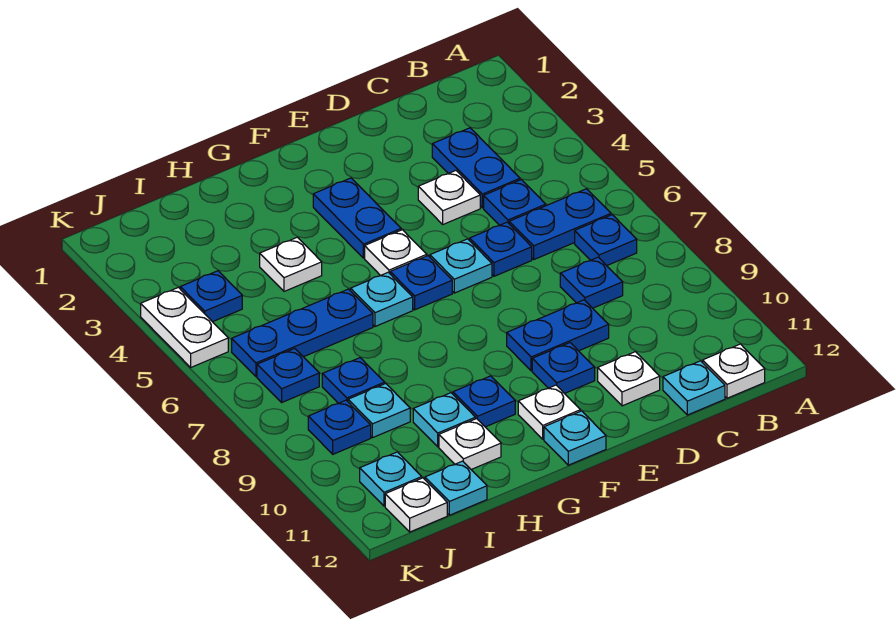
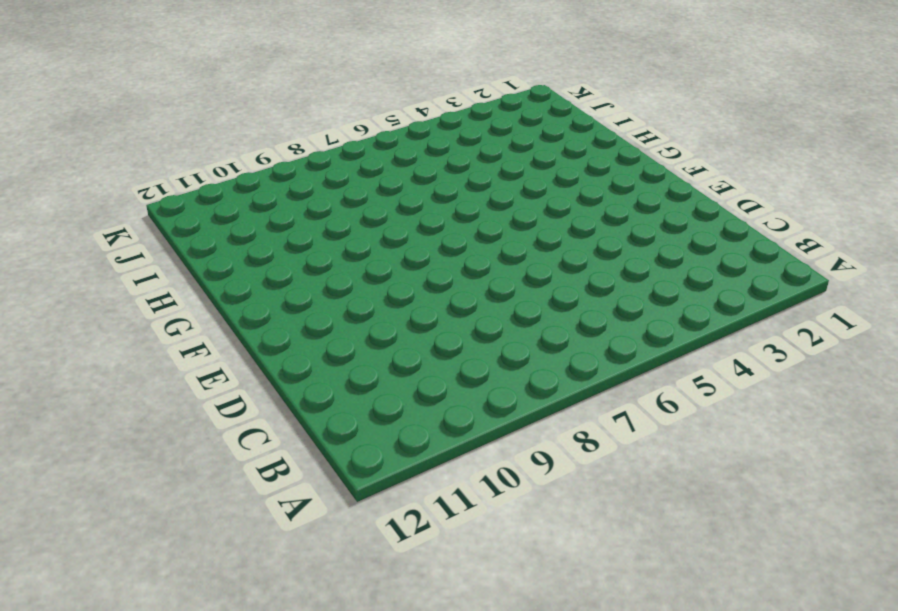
none -> blue plate B6:C6 level 1
none -> blue plate B7 level 1
none -> white plate B12 level 1
none -> blue plate C3:C4 level 1

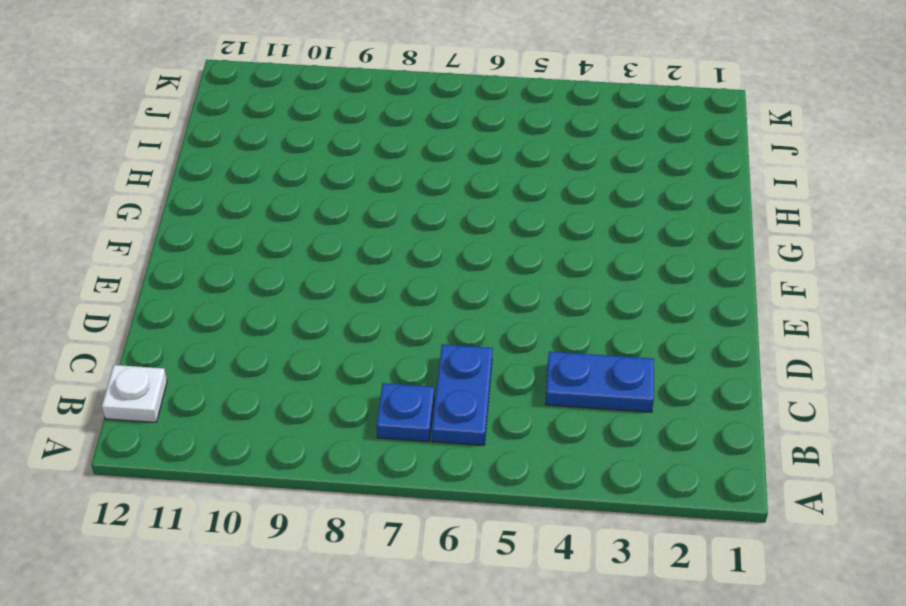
none -> blue plate C5 level 1
none -> blue plate C8 level 1
none -> cyan plate C12 level 1
none -> white plate D4 level 1

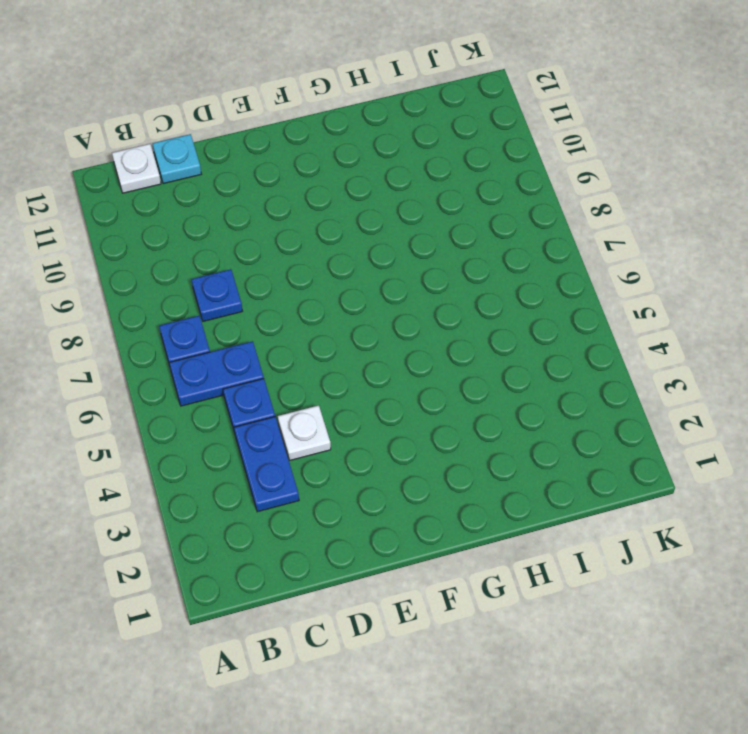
none -> blue plate D6 level 1
none -> blue plate D9:E9 level 1
none -> white plate D11 level 1
none -> cyan plate E6 level 1

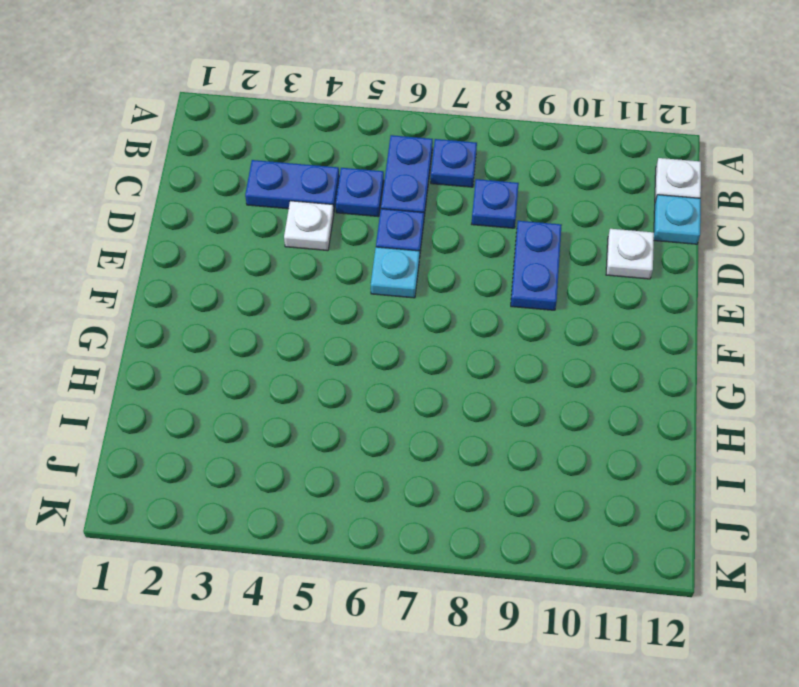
none -> blue plate E10 level 1
none -> blue plate F3:F4 level 1
none -> white plate F5 level 1
none -> blue plate F6 level 1

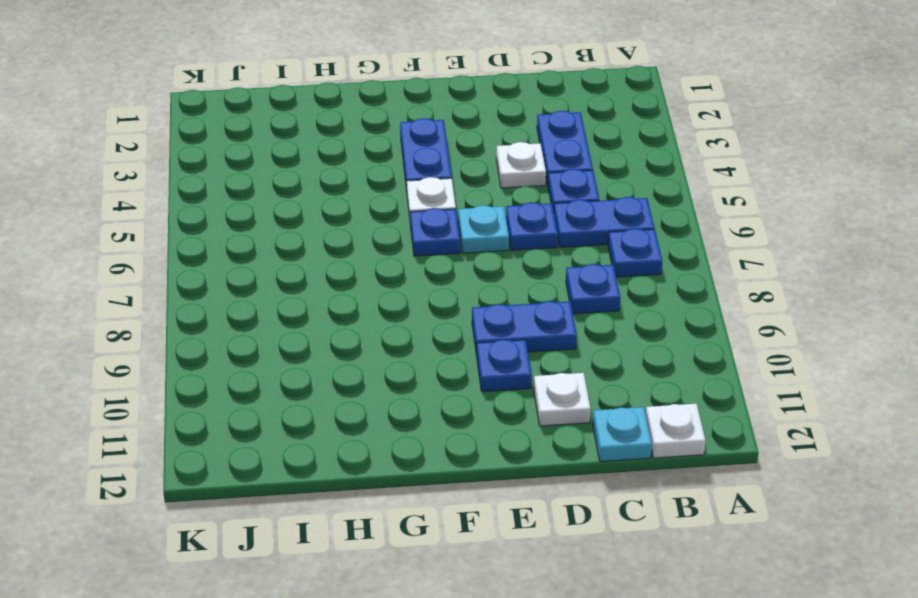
none -> white plate F11 level 1
none -> cyan plate F12 level 1
none -> cyan plate G6 level 1
none -> blue plate G10 level 1

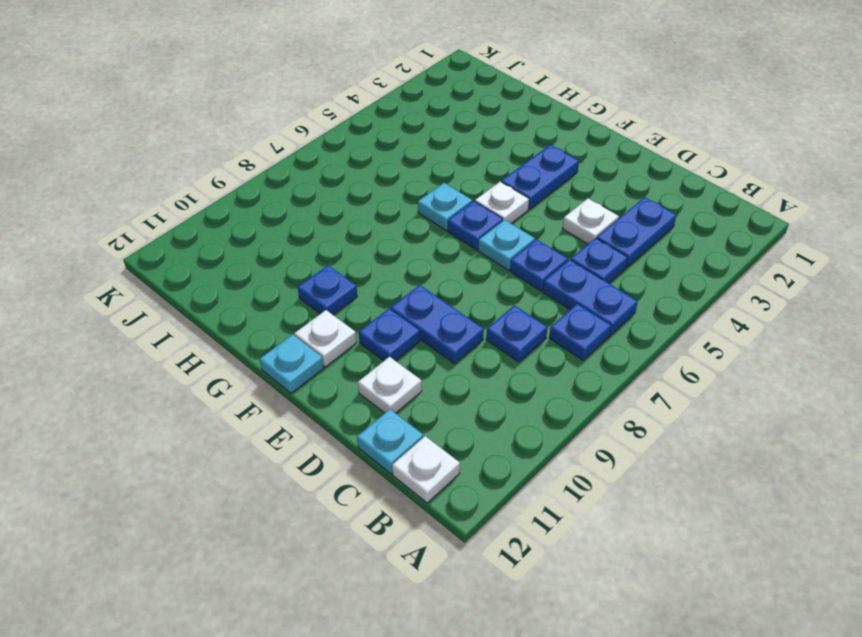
none -> white plate H4 level 1
none -> blue plate H6:J6 level 1
none -> cyan plate H10 level 1
none -> white plate H11 level 1

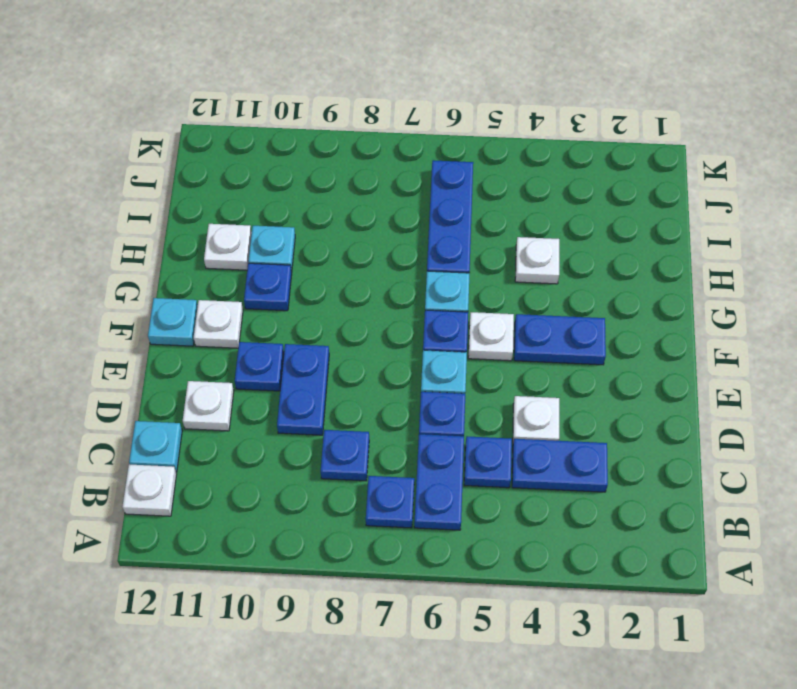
none -> blue plate I8 level 1
none -> cyan plate I9 level 1
none -> cyan plate I12 level 1
none -> blue plate J4 level 1

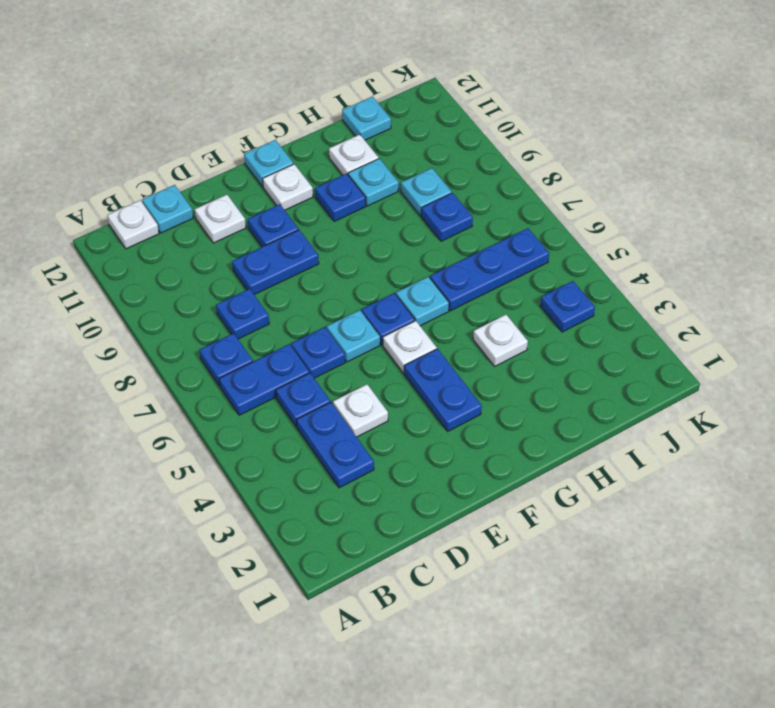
none -> blue plate J7 level 1
none -> blue plate J9 level 1
none -> cyan plate J11 level 1
none -> white plate J12 level 1

